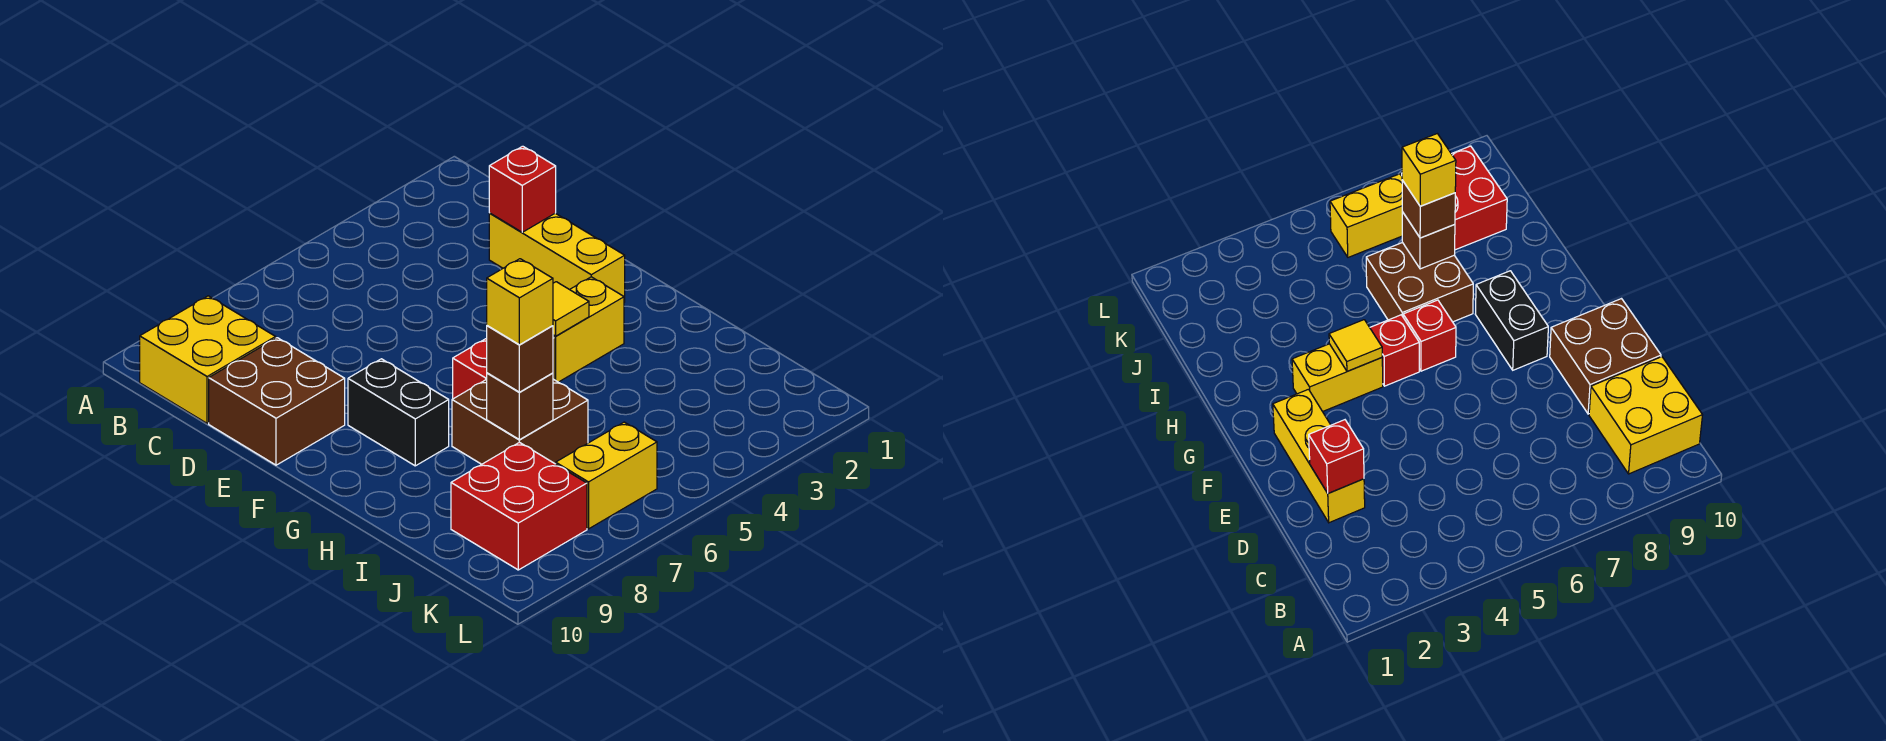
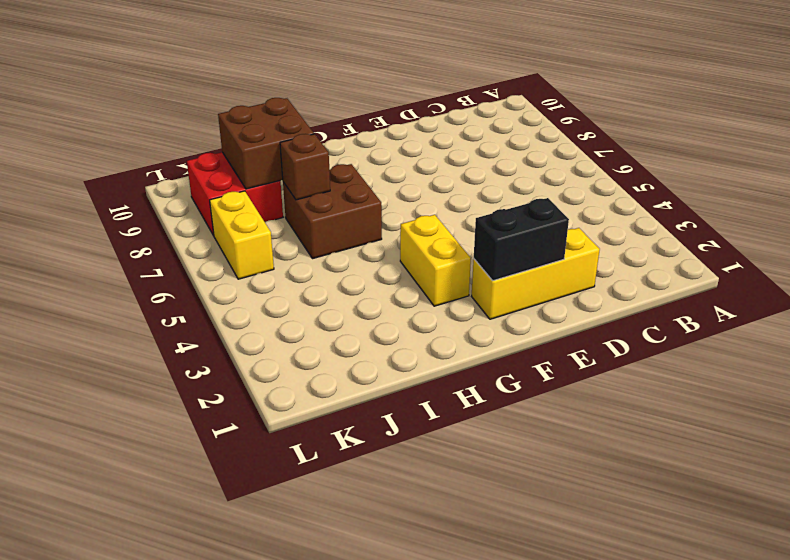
black brick E2:F2 level 2 -> black brick F8:G8 level 1
brown brick I8:J9 level 2 -> brown brick D9:E10 level 1
none -> yellow brick B9:C10 level 1
none -> red brick G5 level 1
none -> red brick G6 level 1

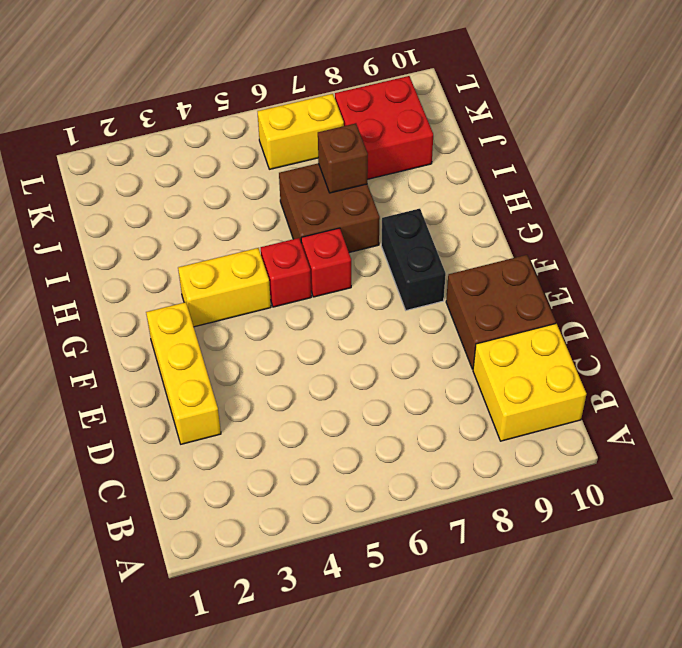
none -> red brick D2 level 2
none -> yellow tile G4 level 2
none -> brown brick I7 level 3

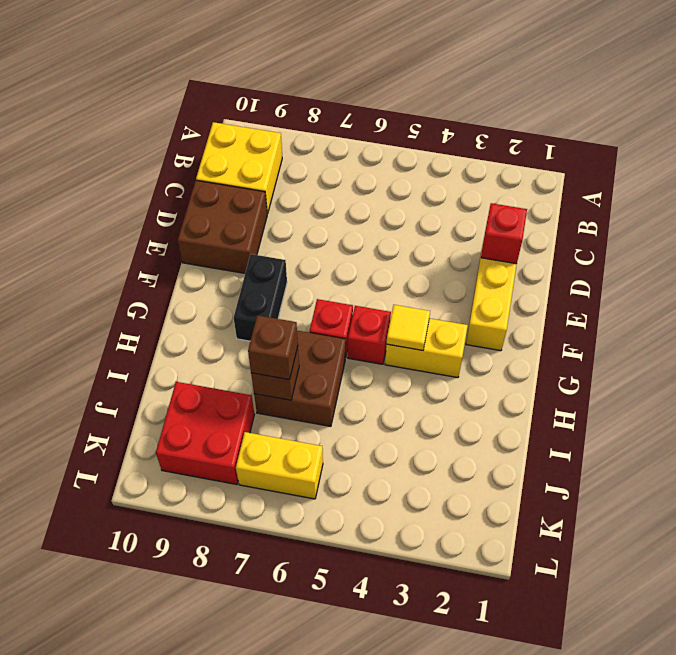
none -> yellow brick I7 level 4

